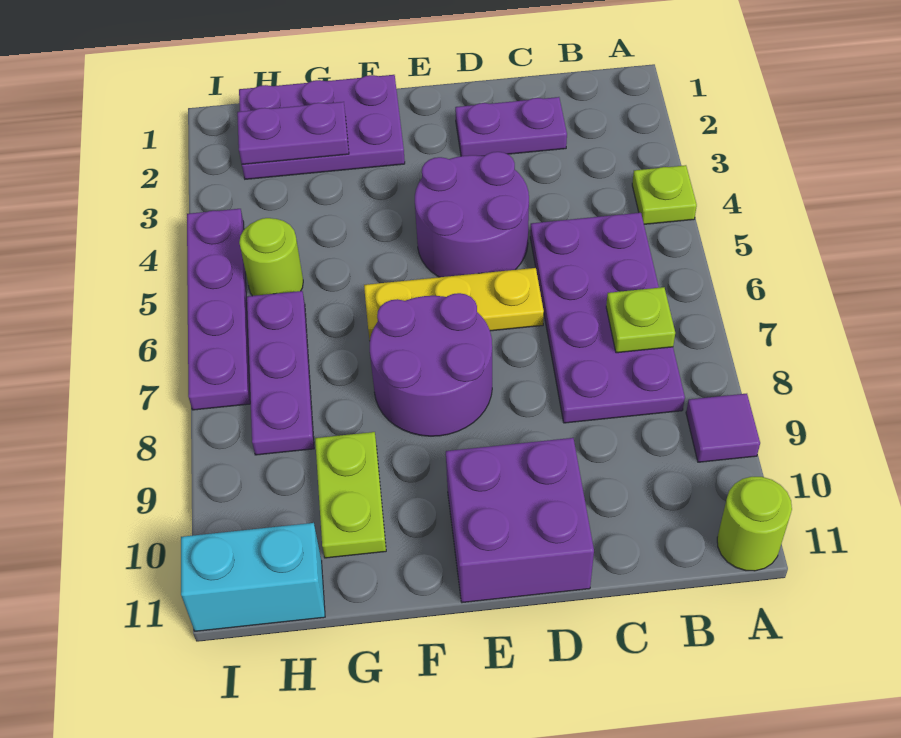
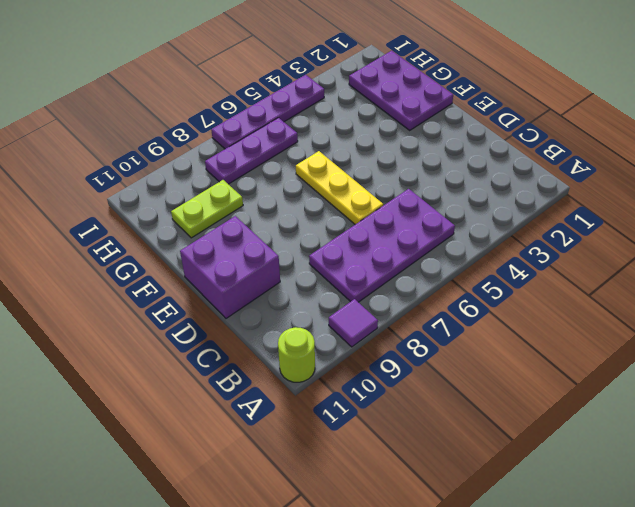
none -> lime plate A4 level 1
none -> purple plate C2:D2 level 1
none -> purple round brick D4:E5 level 1

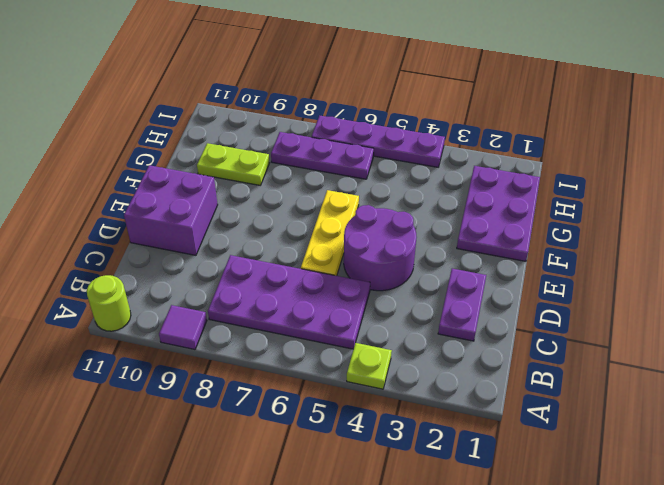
none -> purple round brick E7:F8 level 1
none -> lime round brick H5 level 1
none -> cyan brick H11:I11 level 1

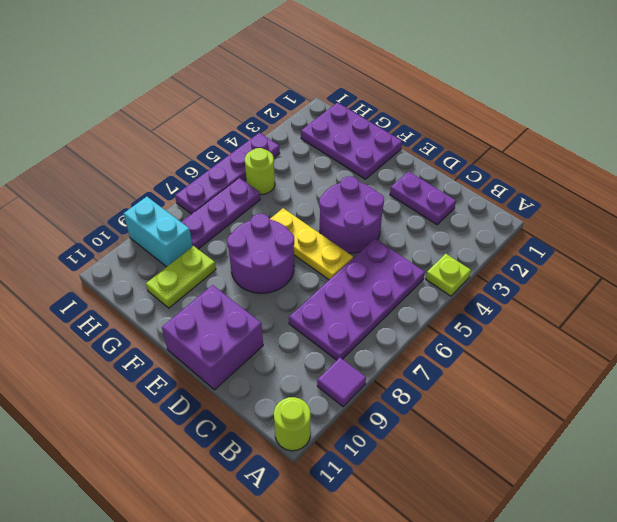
cyan brick H9:I9 level 1 -> cyan brick H11:I11 level 1
none -> lime plate B7 level 2
none -> purple plate G2:H2 level 2

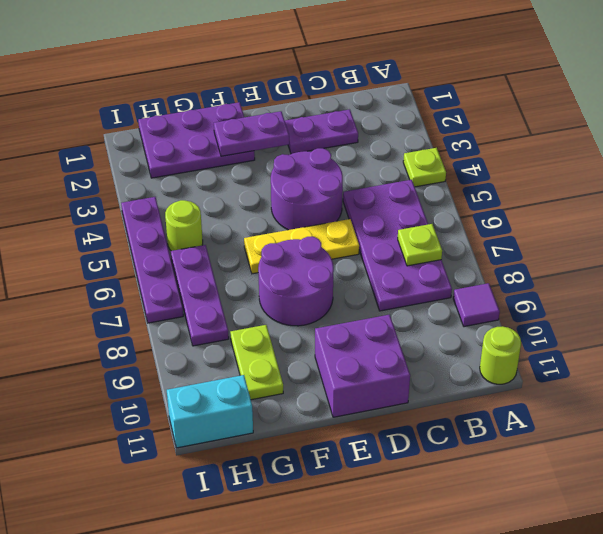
purple plate E2:F2 level 2 -> purple plate G2:H2 level 2

